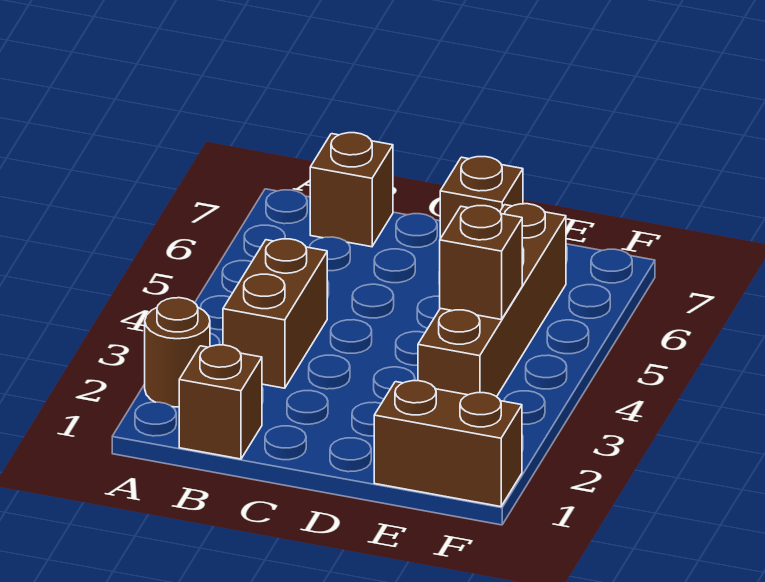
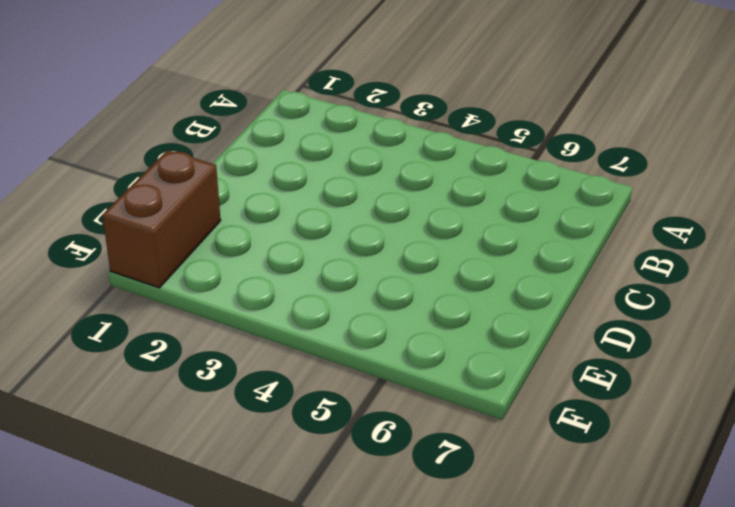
none -> brown round brick A2 level 1
none -> brown brick B1 level 1

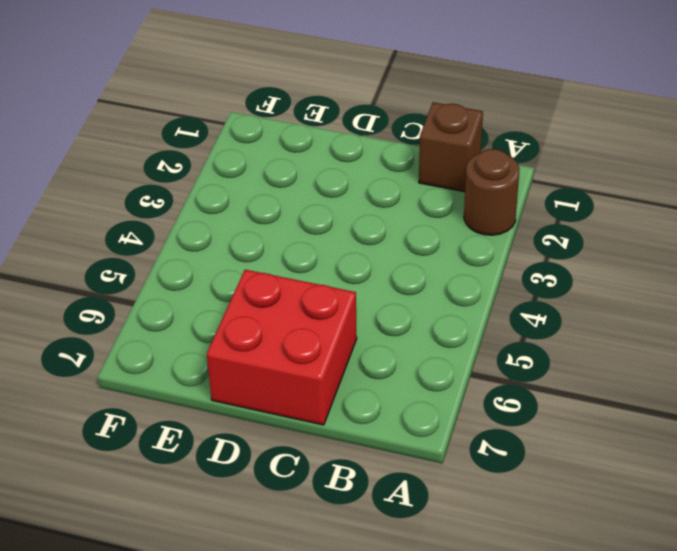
red brick C6:D7 level 1 -> brown brick D7 level 1
none -> brown brick B3:B4 level 1
none -> brown brick B7 level 1

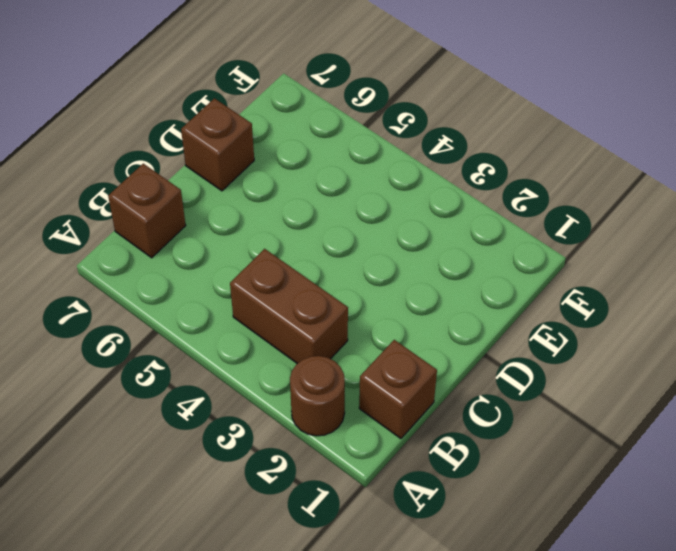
none -> brown brick E1:F1 level 1
none -> brown brick E3:E6 level 1

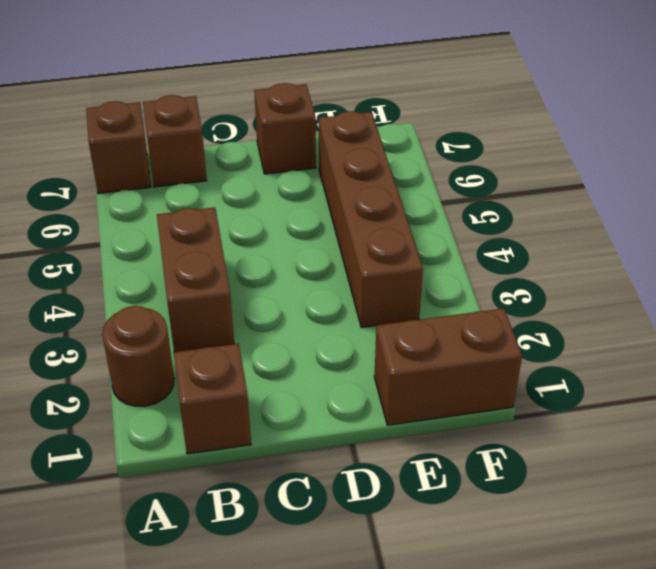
brown brick A7 level 1 -> brown brick E4 level 2

